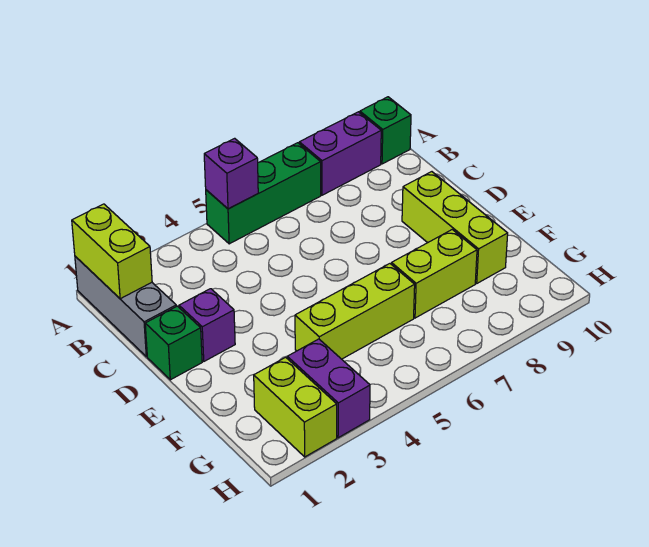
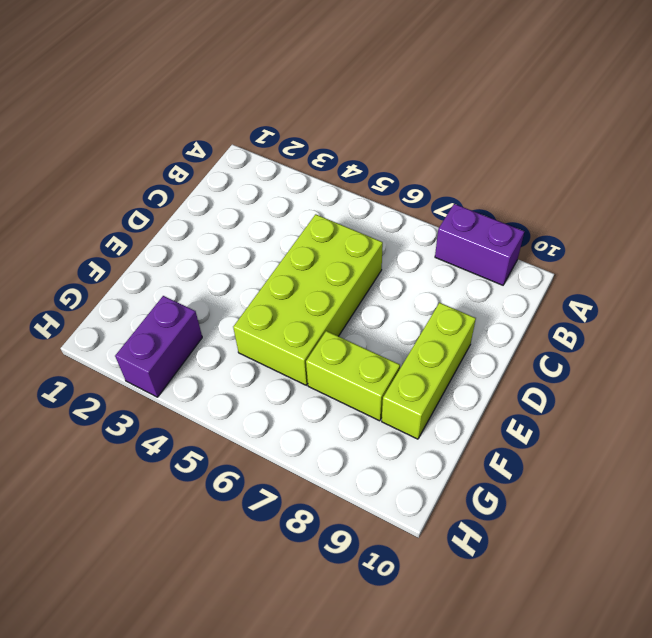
lime brick C5:F6 level 1 -> lime brick F4:F6 level 1
none -> grey brick A1:C1 level 1
none -> green brick A5:A7 level 1
none -> green brick A10 level 1

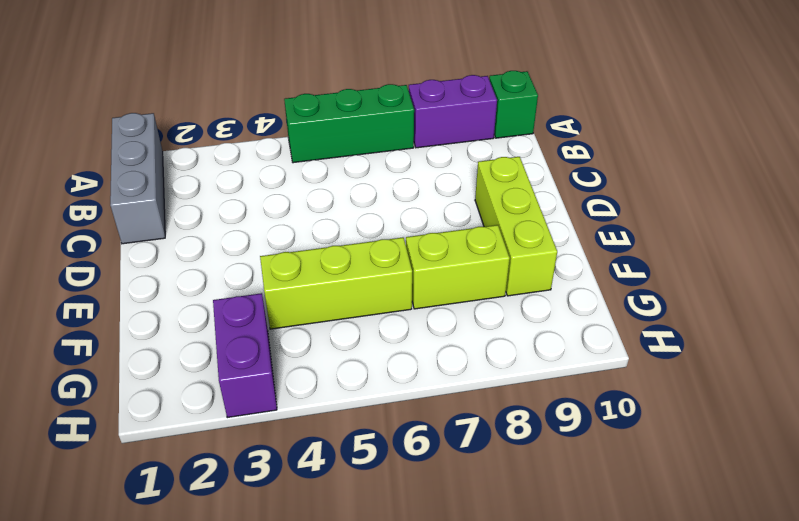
none -> green brick D1 level 1
none -> purple brick D2 level 1
none -> lime brick G2:H2 level 1

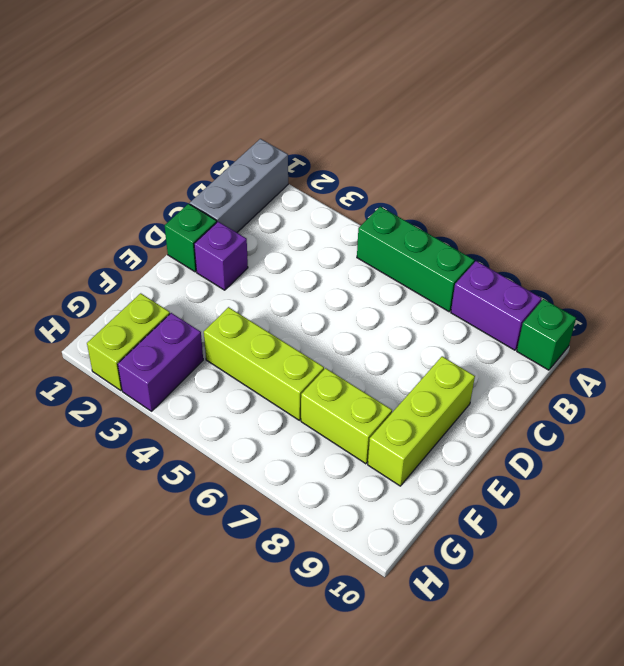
none -> lime brick A1:B1 level 2
none -> purple brick A5 level 2

